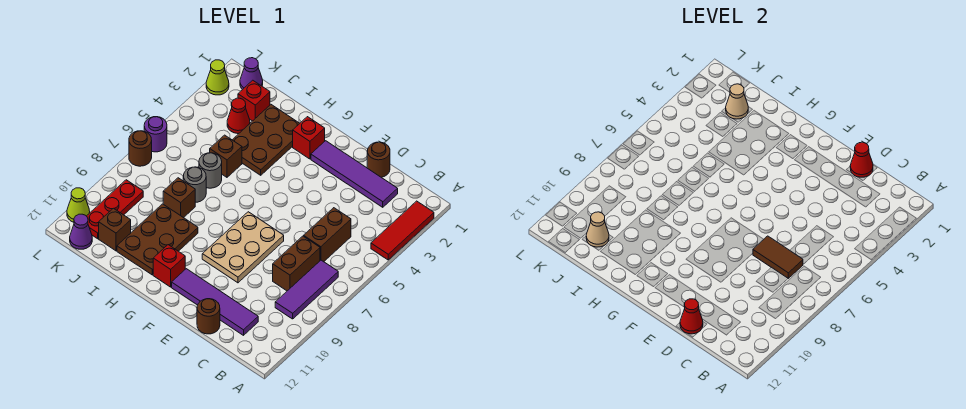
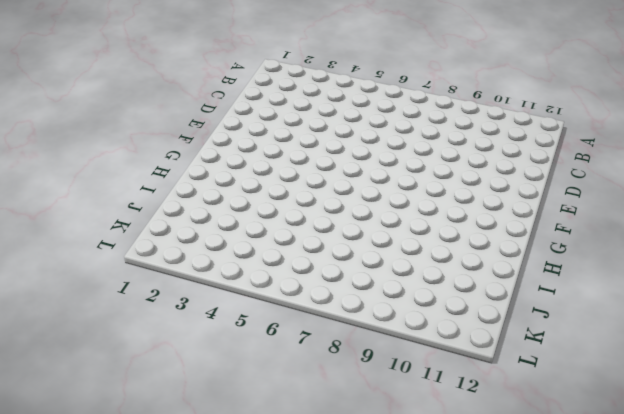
none -> red tile A2:A4 level 1
none -> purple tile B7:B9 level 1
none -> purple tile C2:F2 level 1
none -> brown brick C5:C6 level 1

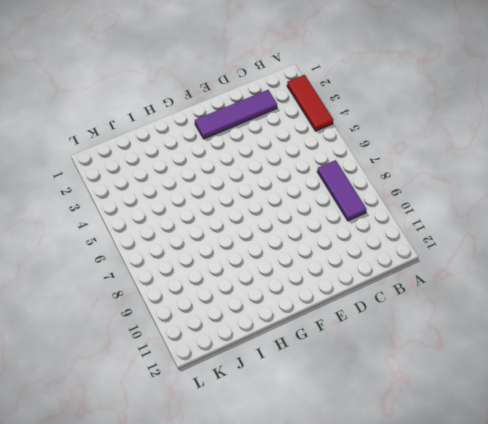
none -> brown brick C5:C6 level 1
none -> brown brick C7:C8 level 1
none -> purple tile C11:F11 level 1
none -> brown round brick D1 level 1

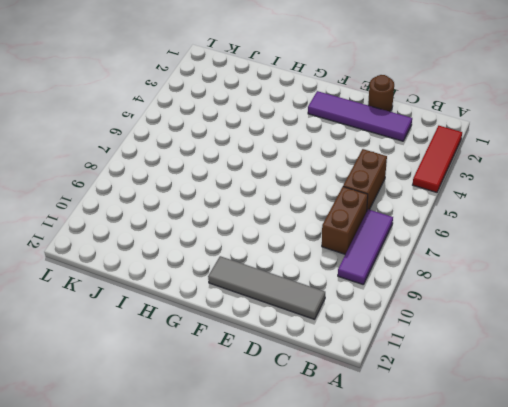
grey tile C11:F11 level 1 -> purple tile C11:F11 level 1
none -> brown round brick D12 level 1
none -> tan plate E7:F9 level 1
none -> red brick G2 level 1
none -> red brick G11 level 1

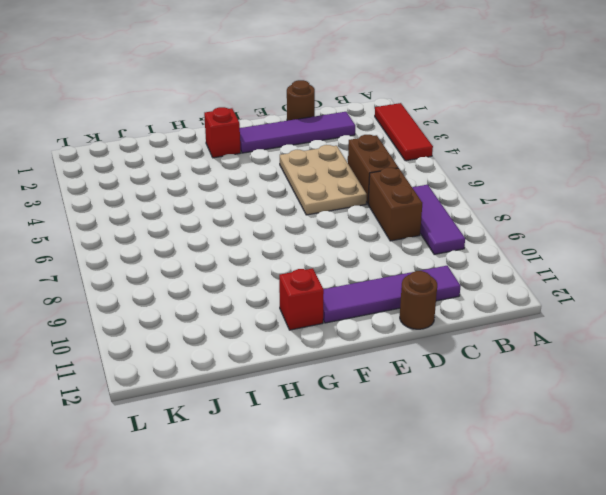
tan plate D4:E6 level 1 -> tan plate E7:F9 level 1
none -> brown plate H2:I4 level 1
none -> brown plate H9:I11 level 1
none -> brown brick I5 level 1
none -> grey round brick I6 level 1

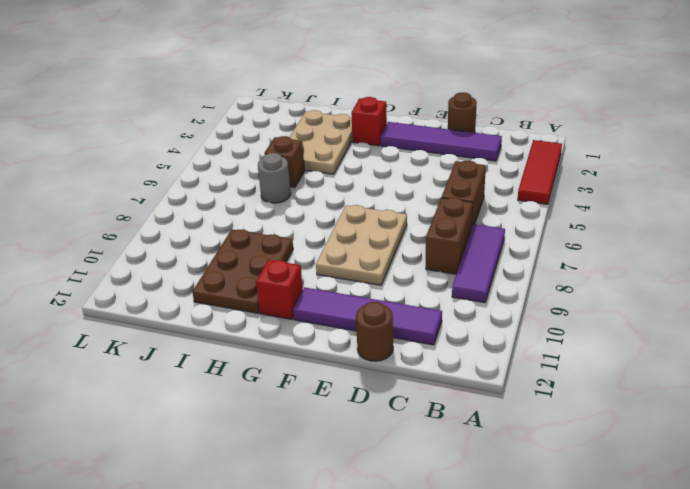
tan plate H2:I4 level 1 -> brown plate H2:I4 level 1
none -> grey round brick I7 level 1
none -> brown brick I8 level 1
none -> red brick J2 level 1
none -> red cone J3 level 1

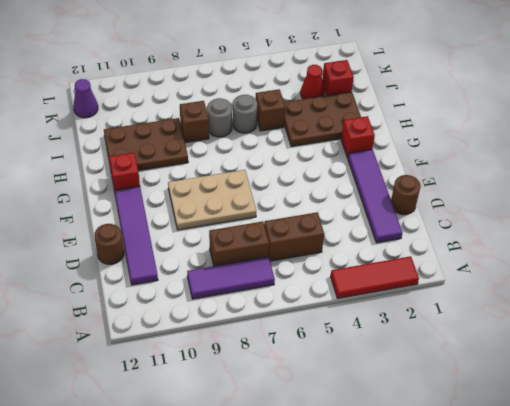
none -> brown brick J11 level 1
none -> purple cone K1 level 1
none -> red plate K9:K11 level 1
none -> lime cone L2 level 1

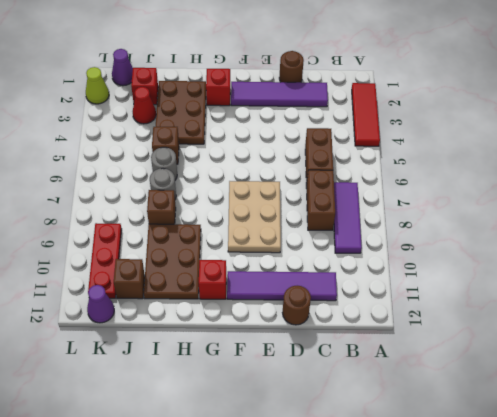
none -> purple round brick L6 level 1
none -> brown round brick L7 level 1
none -> lime cone L11 level 1
none -> brown tile C7:D7 level 2

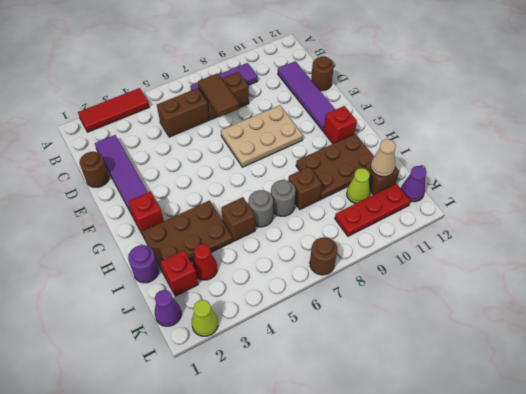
purple round brick I1 level 1 -> purple round brick L6 level 1
lime cone J10 level 1 -> lime cone L11 level 1
none -> red cone D1 level 2
none -> red cone D12 level 2
none -> tan cone J2 level 2

